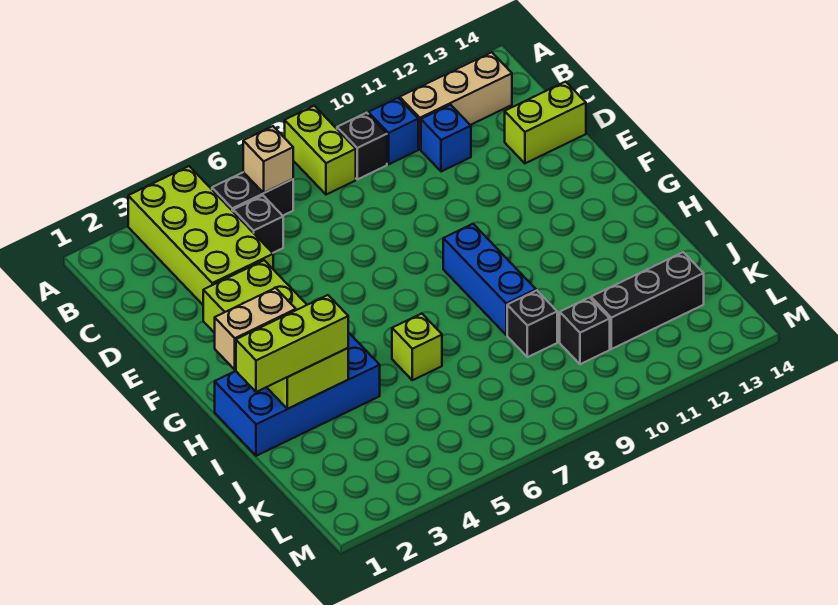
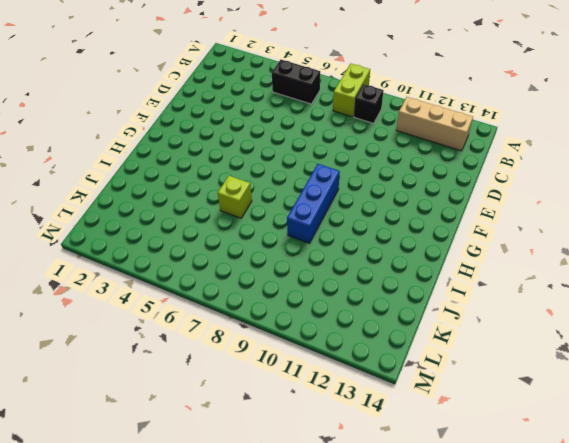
none -> lime brick A3:D4 level 1
none -> blue brick B10 level 1
none -> black brick C5 level 1

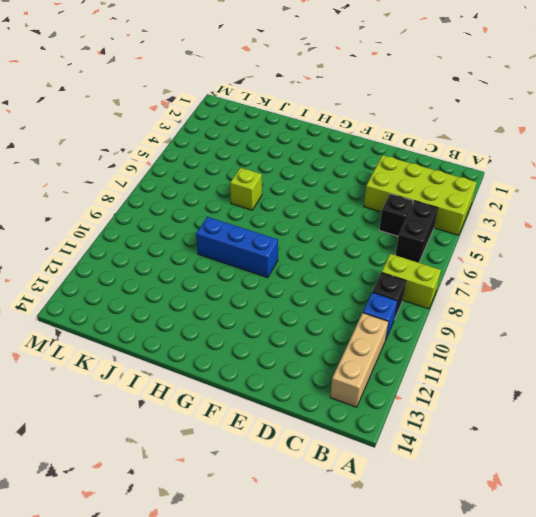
none -> blue brick C11 level 1
none -> lime brick D13:D14 level 1
none -> blue brick H1:I4 level 1

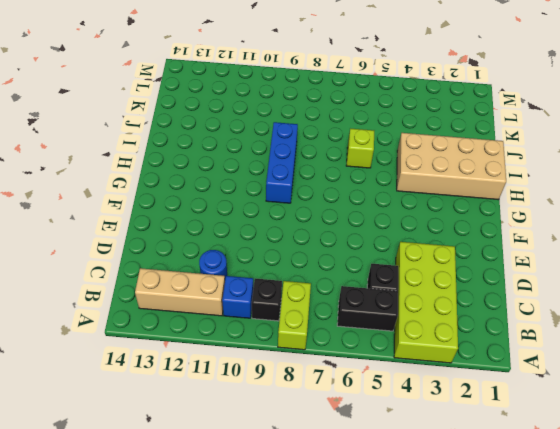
blue round brick C11 level 1 -> blue brick C11 level 1
tan brick H1:I4 level 1 -> blue brick H1:I4 level 1
none -> lime brick D13:D14 level 1
none -> black brick J9 level 1
none -> black brick K10 level 1

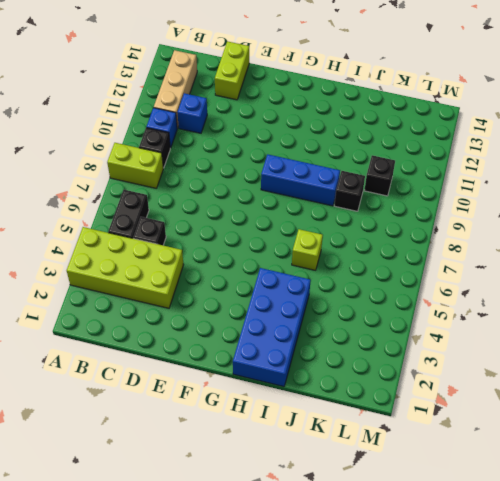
none -> black brick K11:K13 level 1
none -> tan brick B6 level 2
none -> lime brick F2:I3 level 2

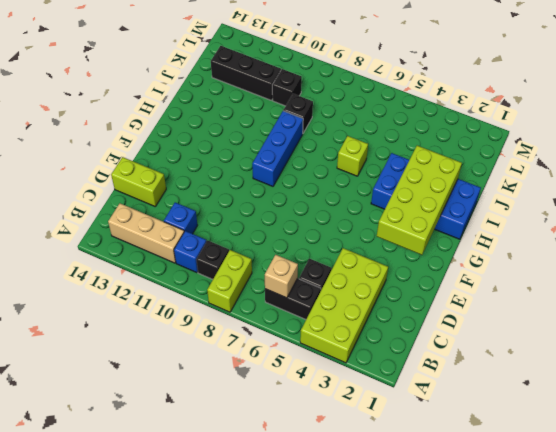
none -> tan brick H1:H2 level 3
none -> lime brick I1:I3 level 3

